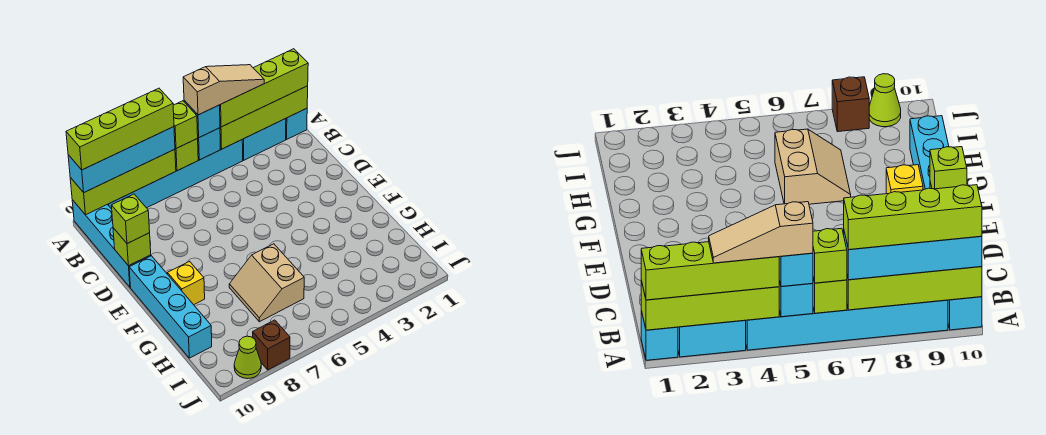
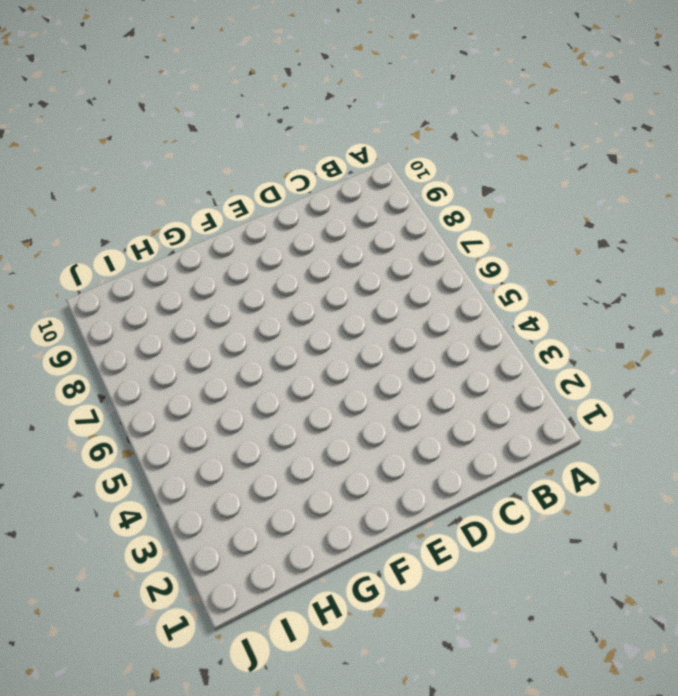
none -> cyan brick A1 level 1
none -> cyan brick A2:A3 level 1
none -> cyan brick A4:A9 level 1

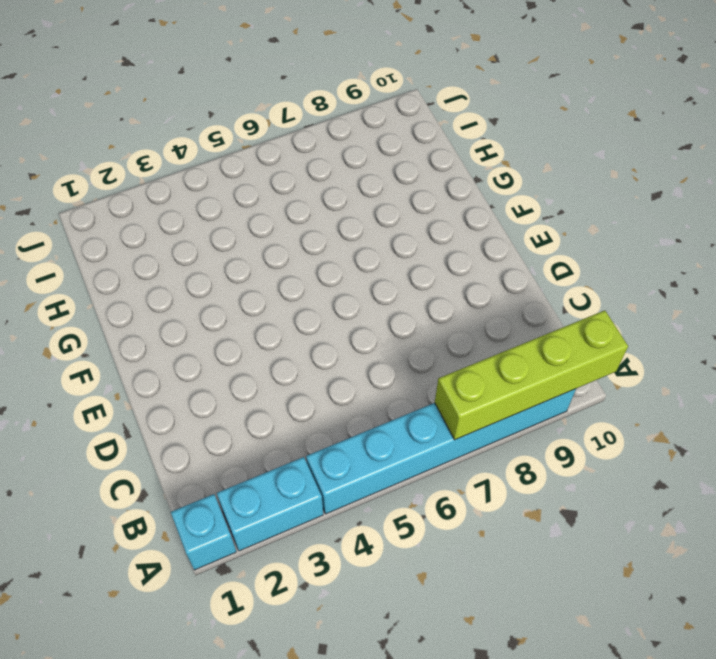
none -> cyan brick A10:D10 level 1
none -> cyan brick E10:H10 level 1
none -> yellow brick F9 level 1

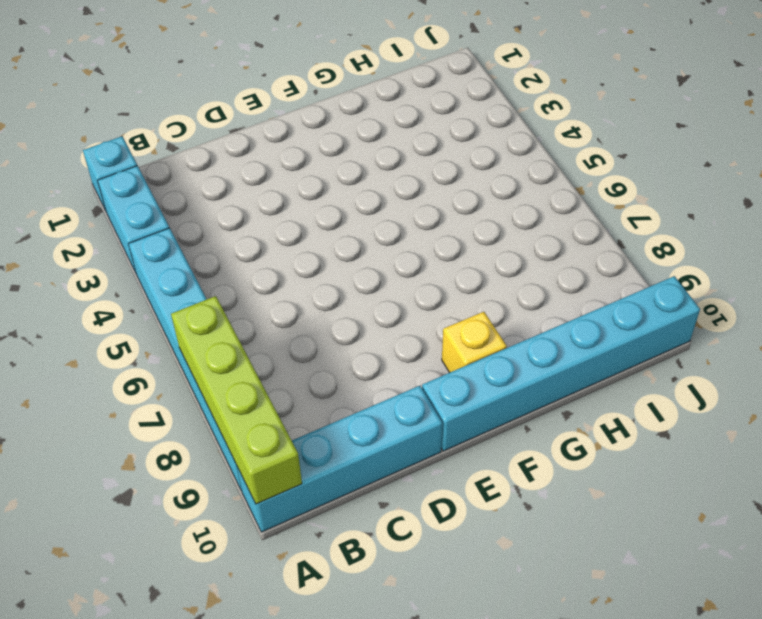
cyan brick E10:J10 level 1 -> cyan brick E10:H10 level 1
none -> tan slope G6:H7 level 1 top 6
none -> brown brick J8 level 1
none -> lime cone J9 level 1

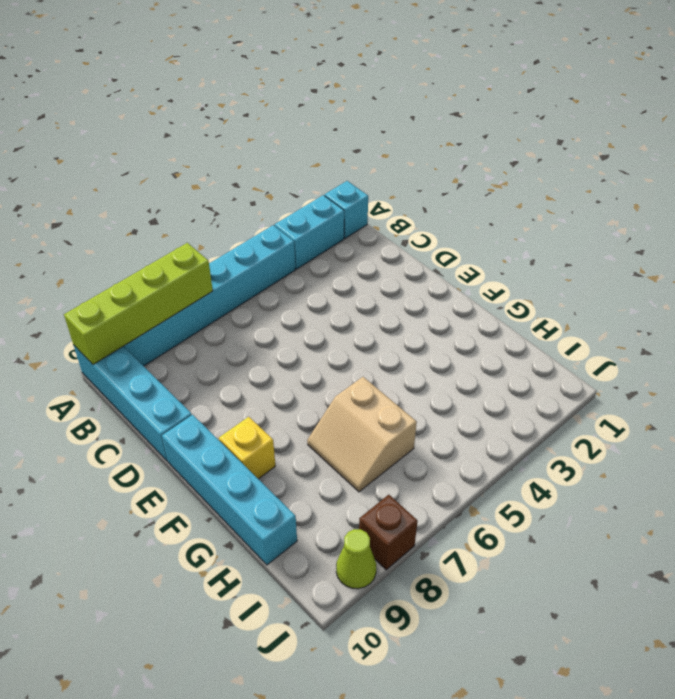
none -> lime brick A1:A4 level 2
none -> cyan brick A5 level 2
none -> lime brick A6 level 2

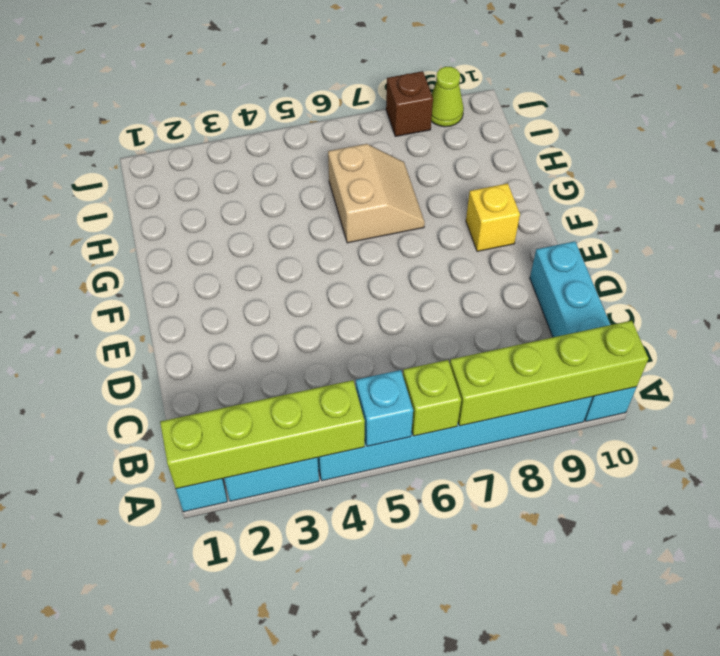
none -> cyan brick E10:H10 level 1
none -> lime brick D10 level 2
none -> lime brick A1:A4 level 3

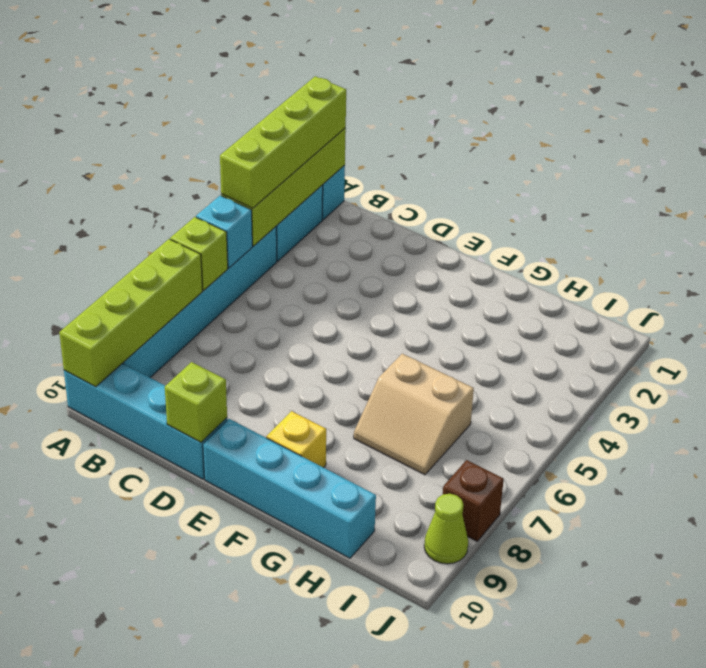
none -> cyan brick A5 level 3
none -> lime brick A6 level 3
none -> cyan brick A7:A10 level 3

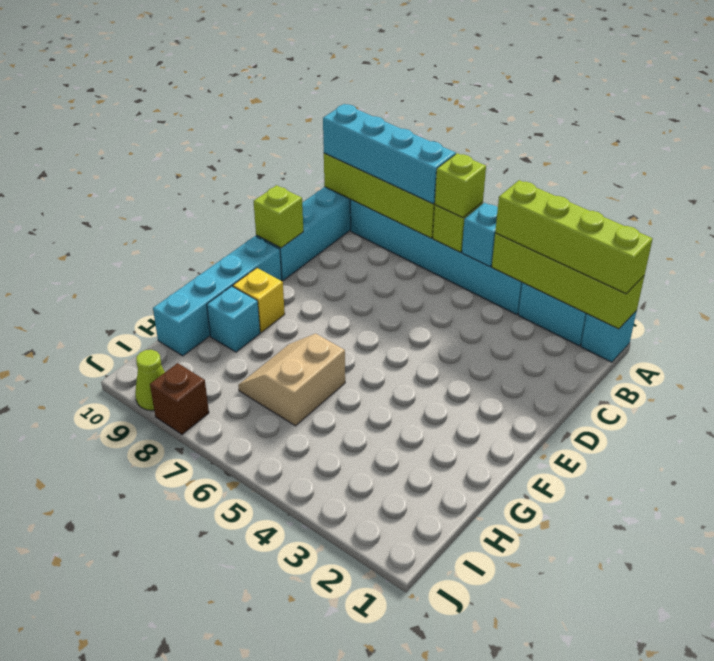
cyan brick G9 level 1 -> cyan brick A5 level 3
none -> lime brick D10 level 3
none -> tan slope A3:A5 level 4 top 5
none -> lime brick A7:A10 level 4

